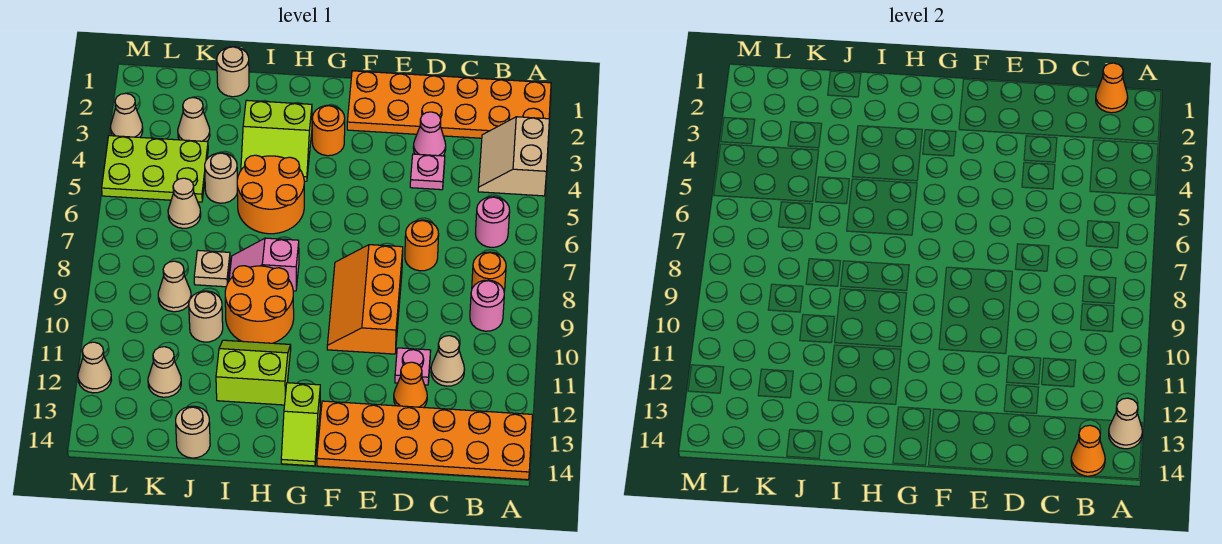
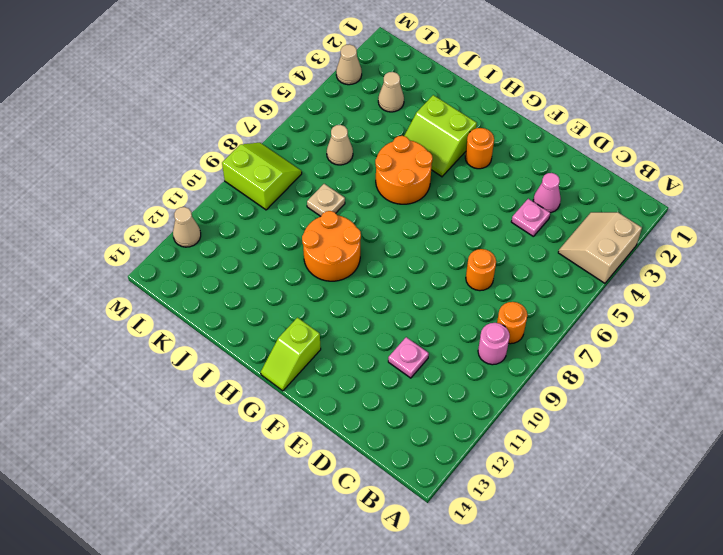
lime slope L8:M9 level 1 top 9 -> lime slope H11:I12 level 1 top 12
none -> orange plate A1:F2 level 1
none -> orange plate A13:F14 level 1
none -> pink round brick B6 level 1
none -> tan cone C11 level 1

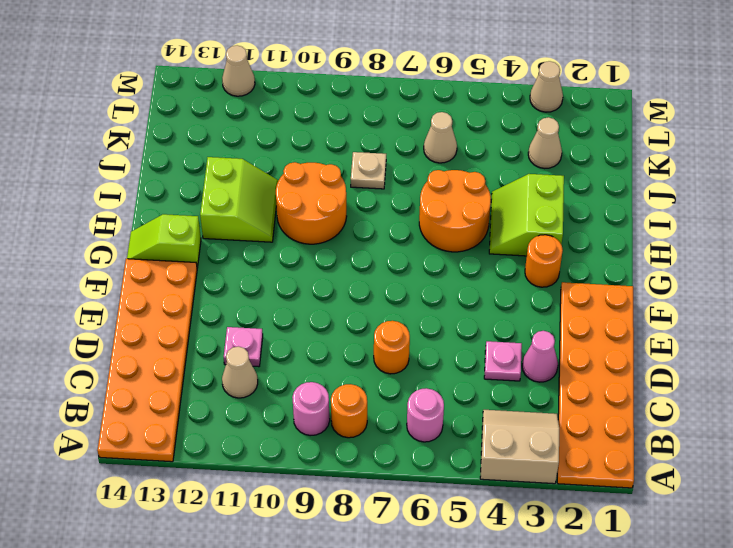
none -> orange cone D12 level 1
none -> orange slope E8:F10 level 1 top E
none -> pink slope H8:I8 level 1 top H
none -> tan round brick J1 level 1

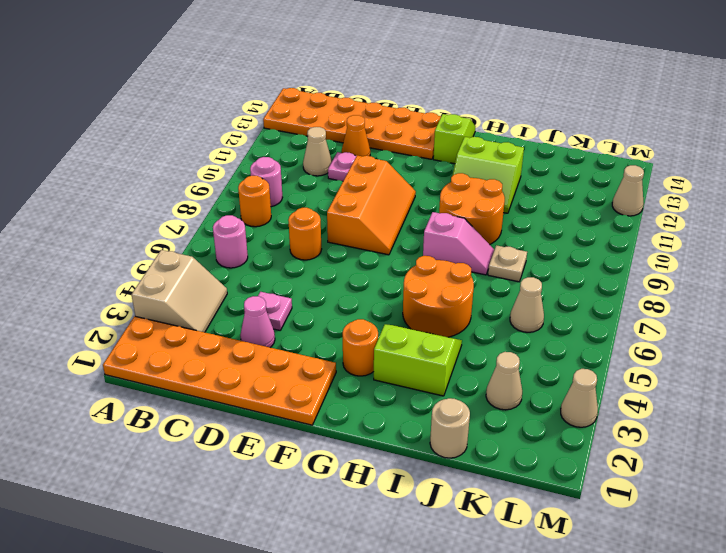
none -> tan round brick J5 level 1
none -> tan round brick J10 level 1
none -> tan round brick J14 level 1
none -> lime plate K4:M5 level 1

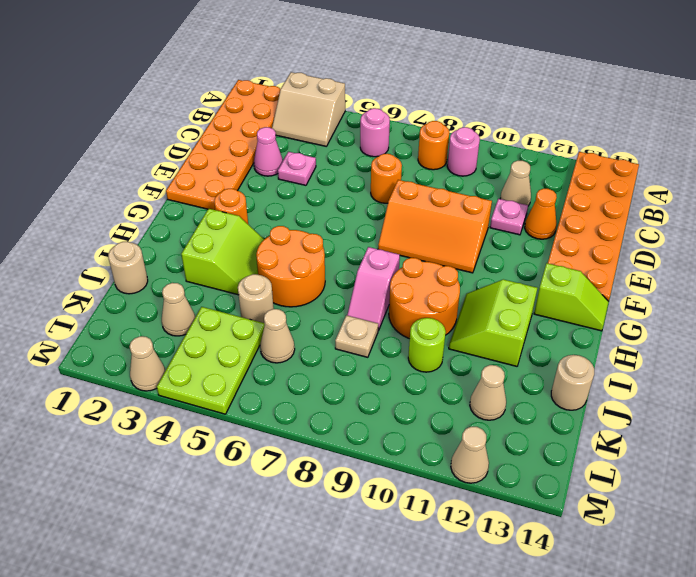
lime round brick J10 level 1 -> tan round brick J10 level 1
none -> tan cone K9 level 1
none -> tan cone A13 level 2
none -> orange cone B1 level 2
none -> orange cone B14 level 2

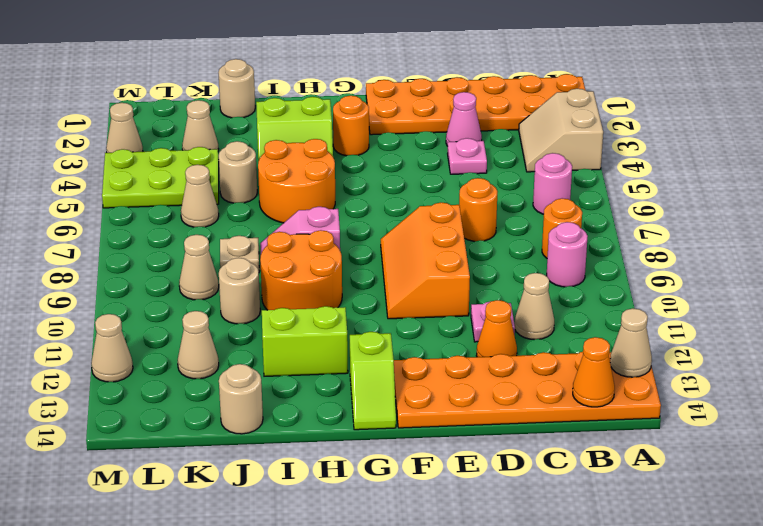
none -> orange cone B1 level 2

